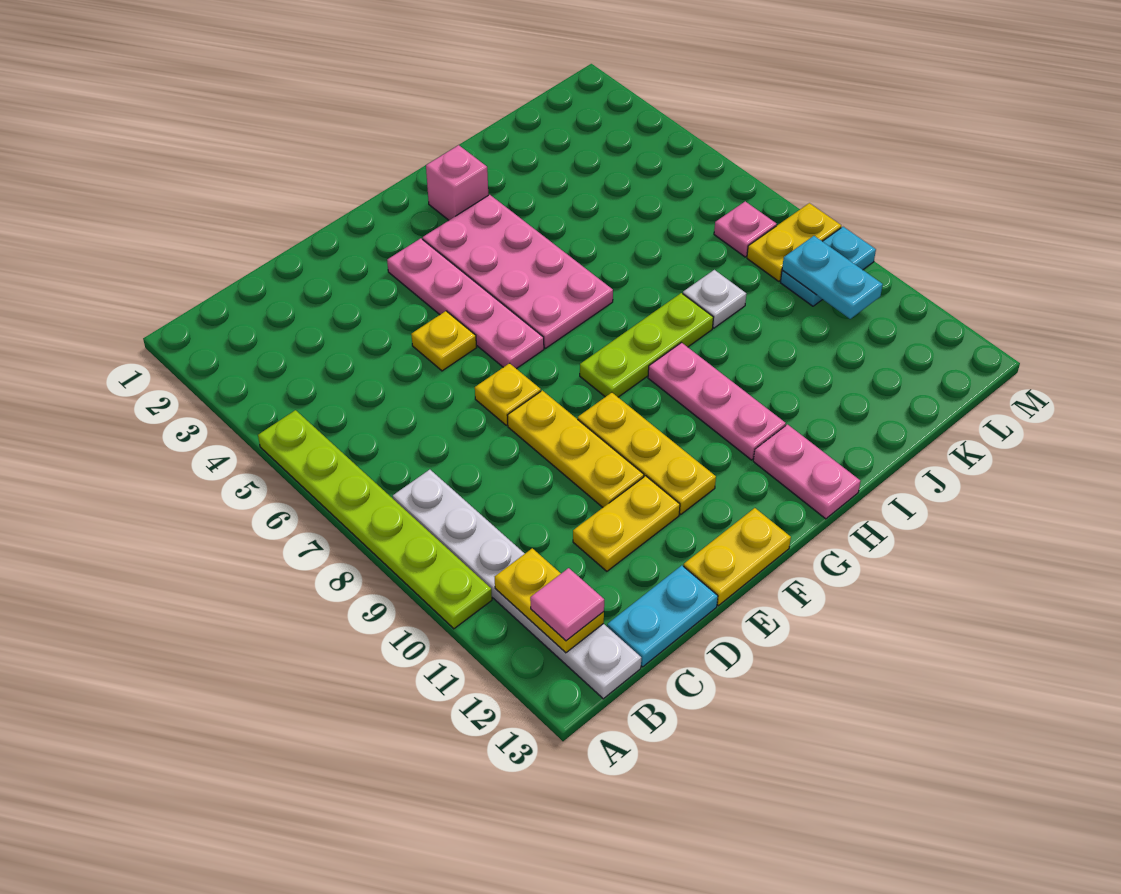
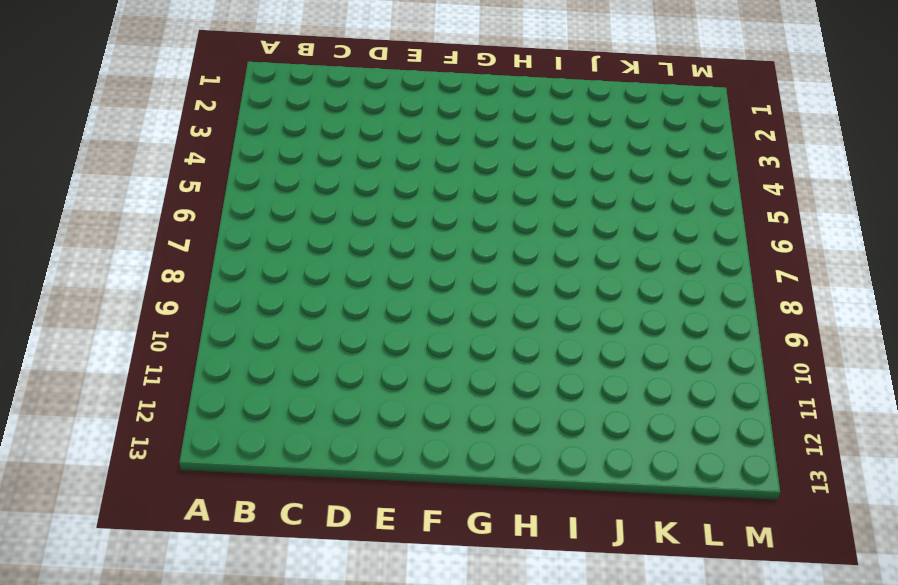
none -> lime plate A5:A10 level 1
none -> white plate B8:B13 level 1
none -> cyan plate C13:D13 level 1

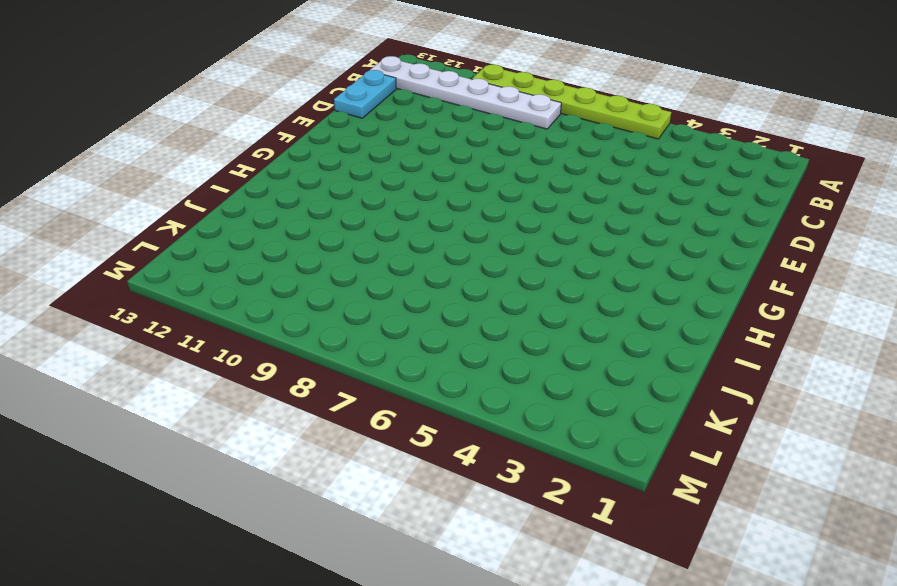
none -> yellow plate D11:E11 level 1
none -> yellow plate E5 level 1
none -> yellow plate E7 level 1

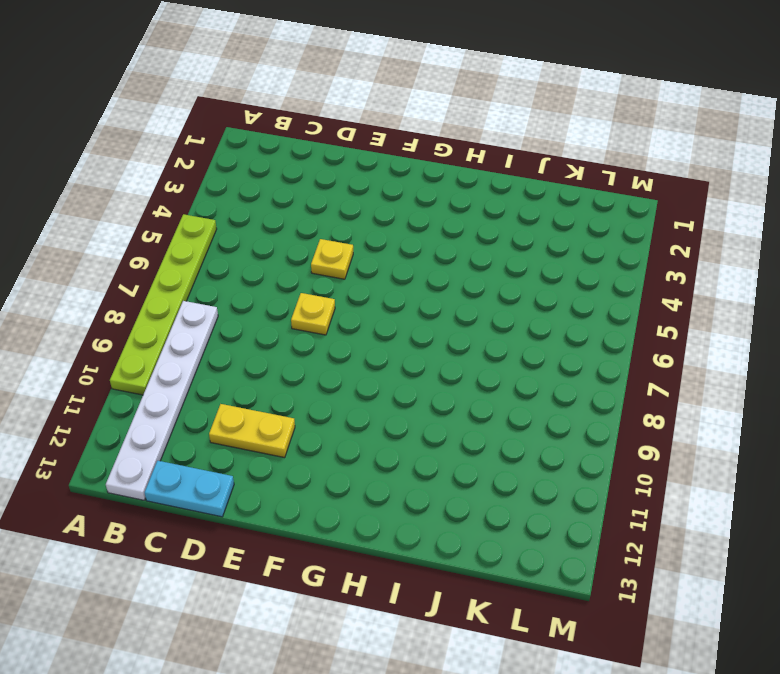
none -> yellow plate E8:E10 level 1
none -> yellow plate E13:F13 level 1
none -> pink plate F3:F6 level 1

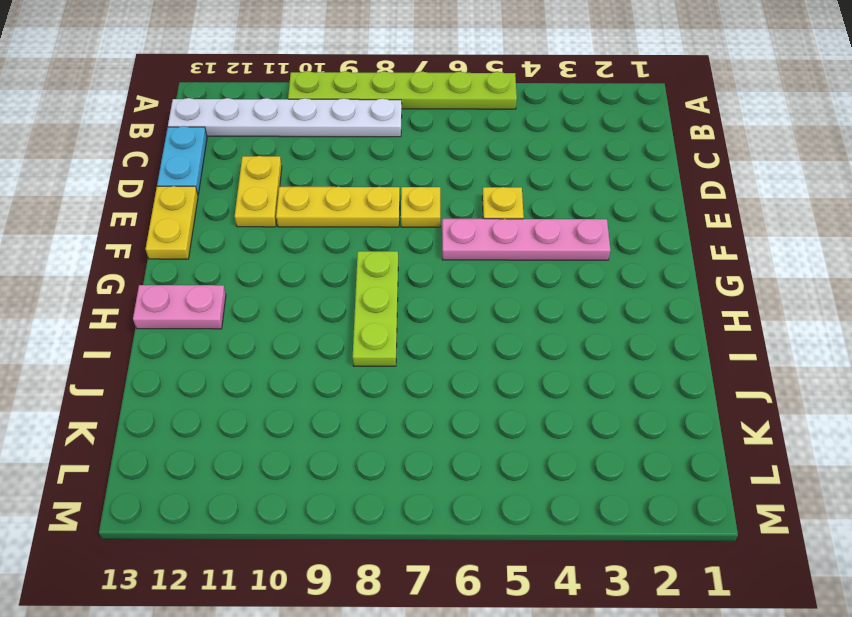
none -> yellow plate F9:F11 level 1
none -> pink plate G3:H6 level 1
none -> pink brick H2 level 1

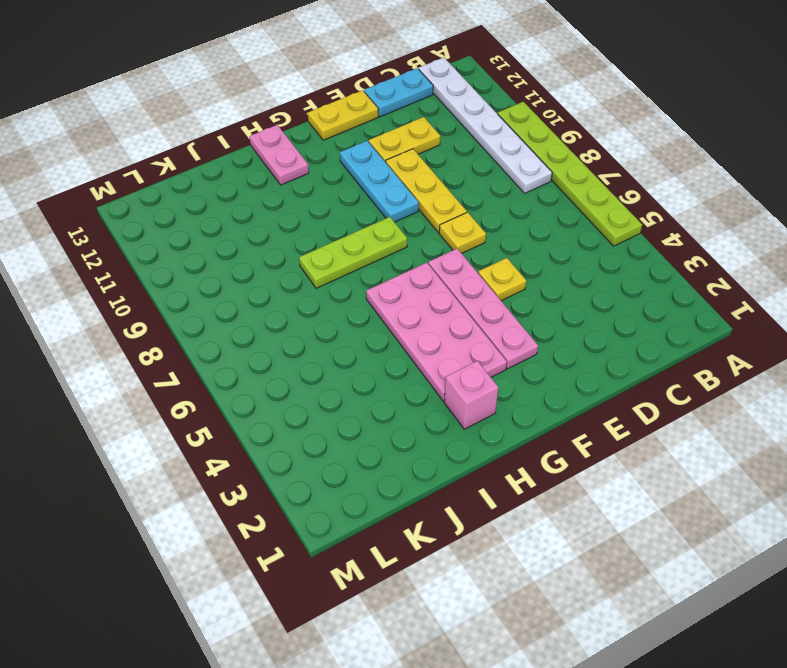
cyan plate F9:F11 level 1 -> yellow plate F9:F11 level 1
none -> pink plate H9:H11 level 1
none -> white plate J8 level 1
none -> pink plate L7 level 1

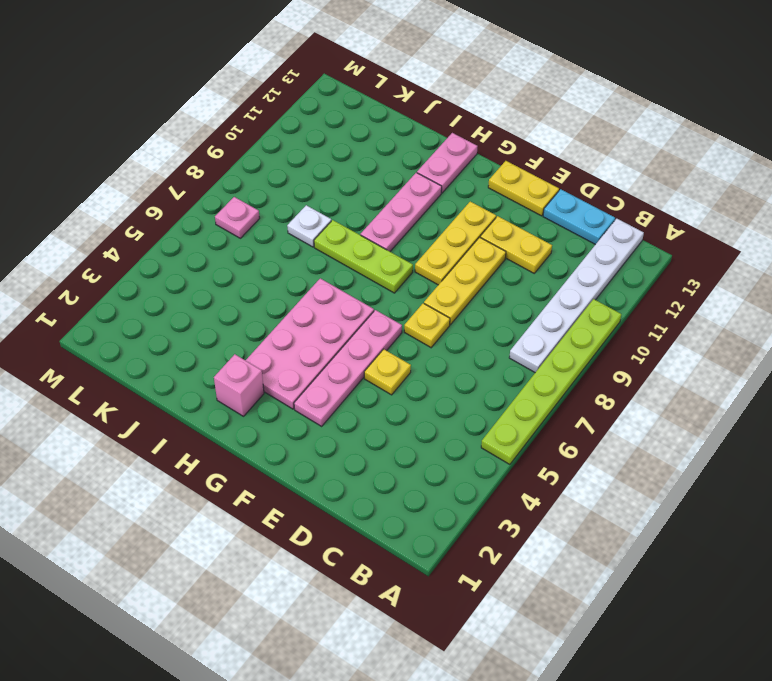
none -> yellow plate L8:M8 level 1
none -> cyan plate L9:M9 level 1
none -> yellow plate B11:B12 level 2

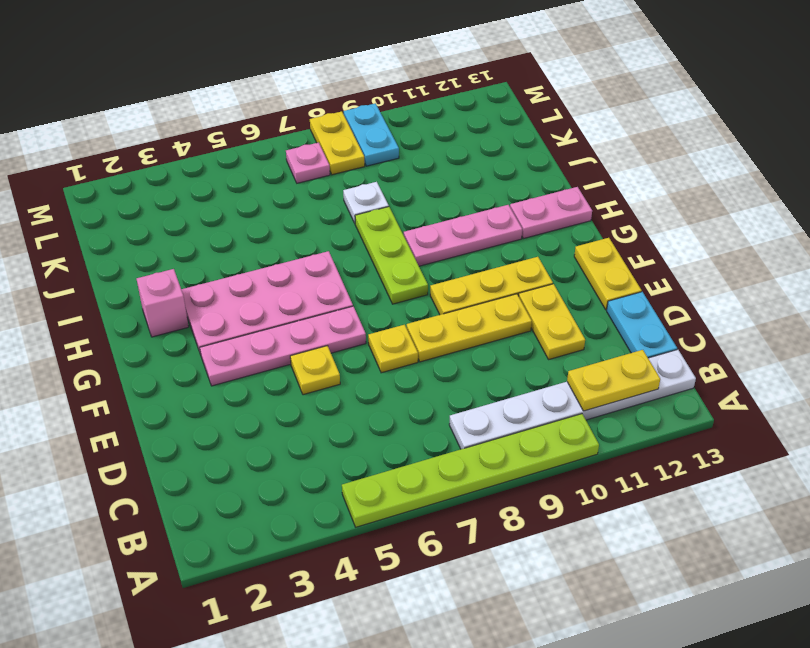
none -> cyan plate L9:L10 level 2
none -> pink tile B12 level 3

